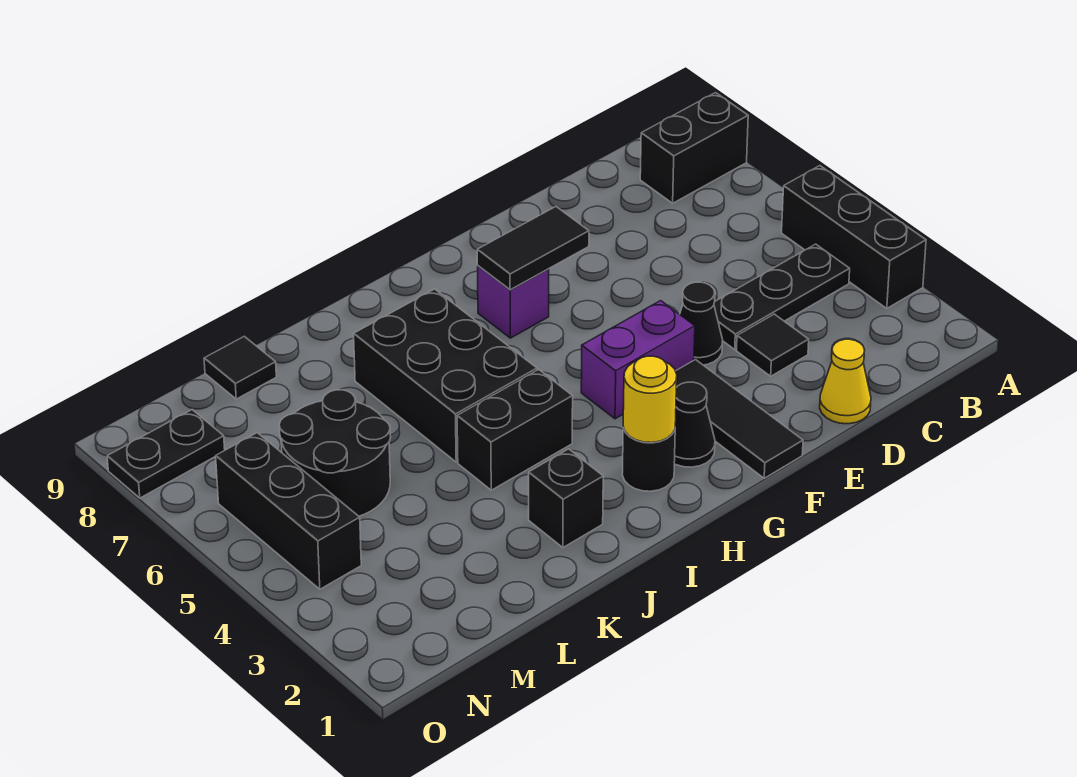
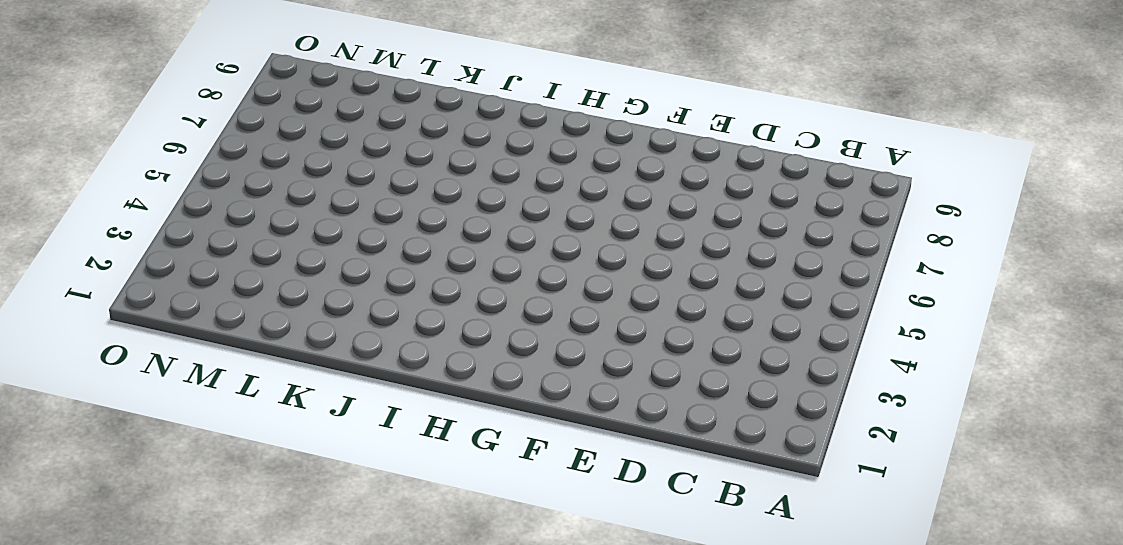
none -> black brick A3:A5 level 1
none -> black brick A8:B8 level 1
none -> black plate B4:D4 level 1

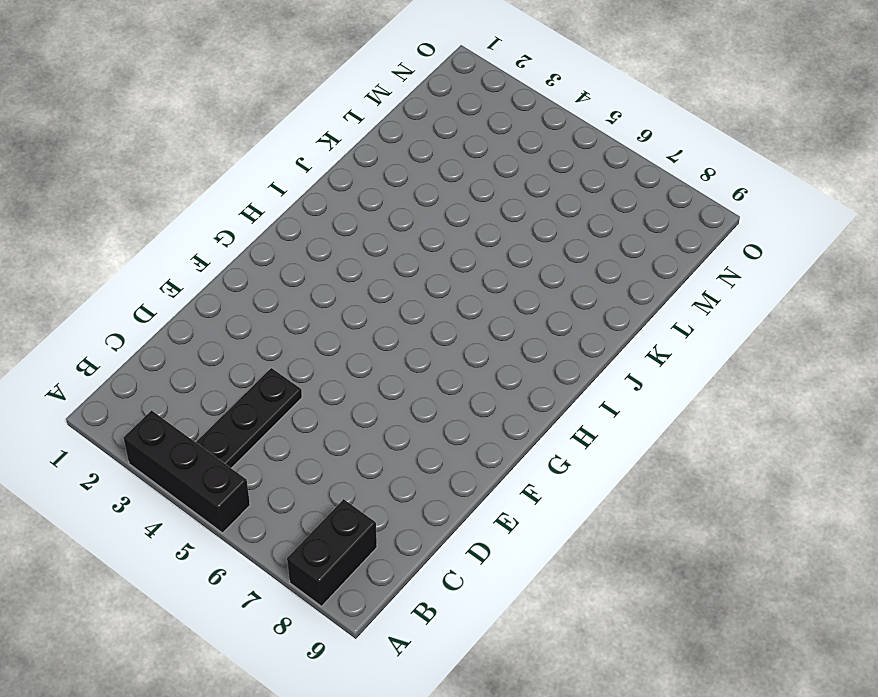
none -> yellow cone D1 level 1
none -> black tile D3 level 1
none -> black cone E4 level 1

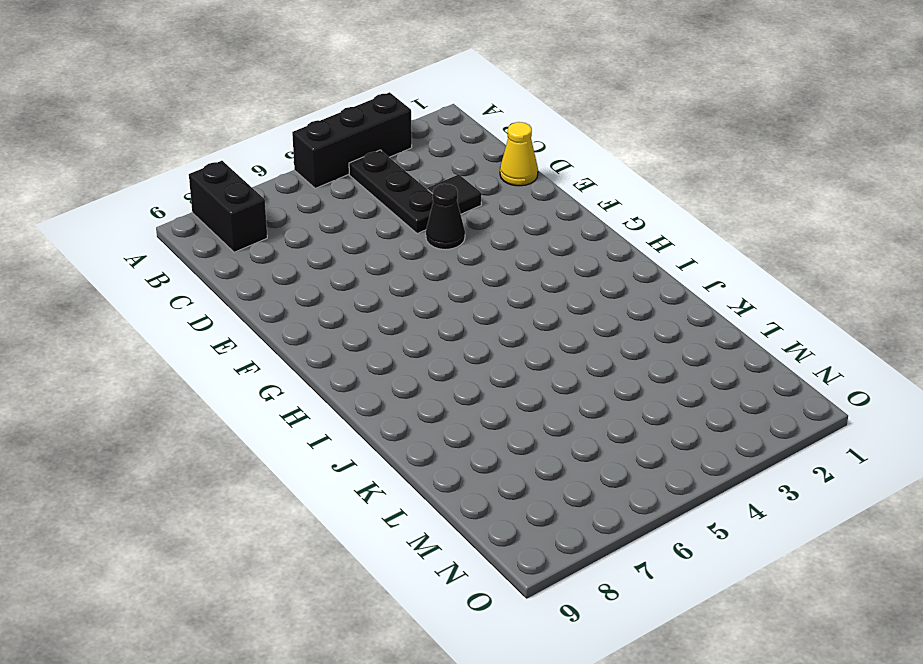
none -> black tile F1:F3 level 1
none -> purple brick F4:G4 level 1
none -> black cone G2 level 1

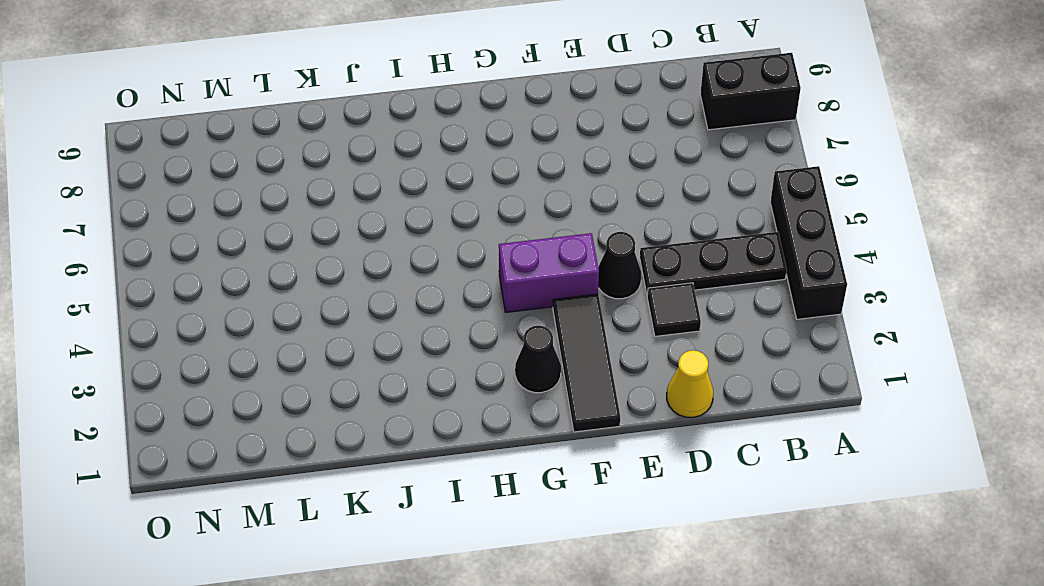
none -> purple brick G7 level 1
none -> black round brick H2 level 1
none -> black brick I4:J4 level 1

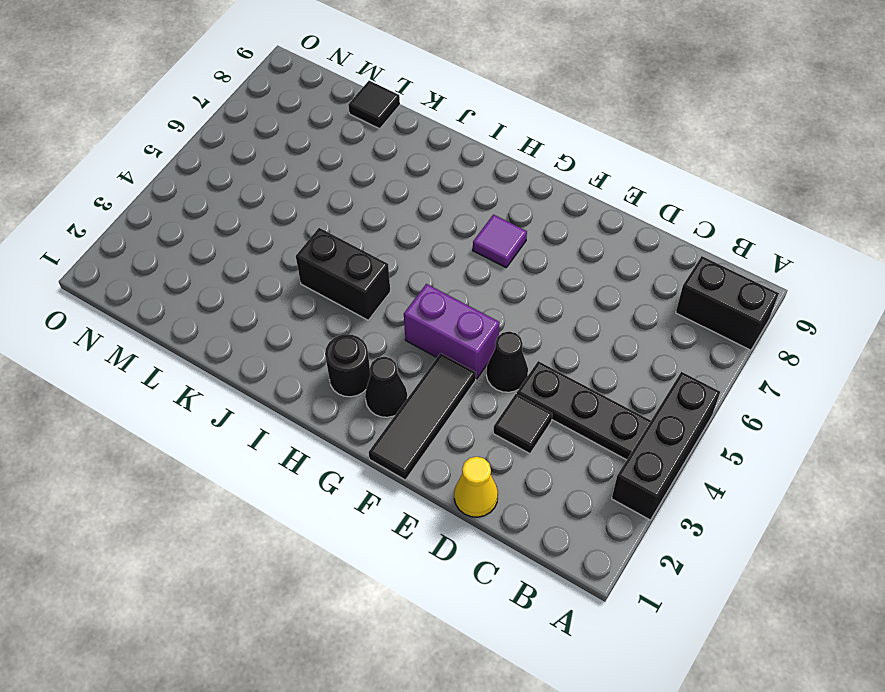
purple tile G7 level 1 -> purple brick G7 level 1
none -> black brick I5:J7 level 1
none -> black brick J2 level 1
none -> black round brick L5:M6 level 1

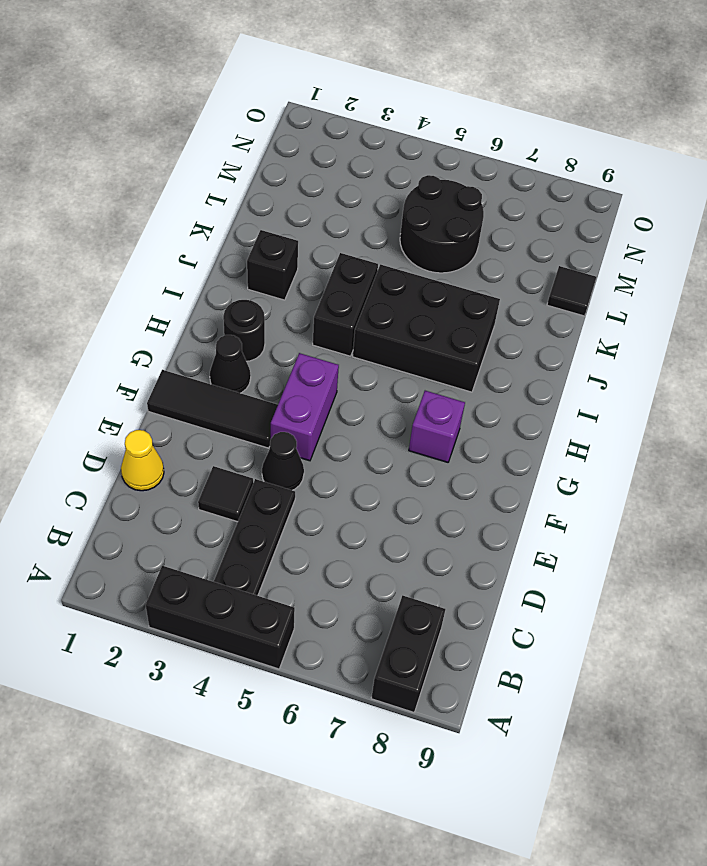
none -> black brick N4:N6 level 1
none -> black plate N8:O8 level 1
none -> black tile F7:G7 level 2

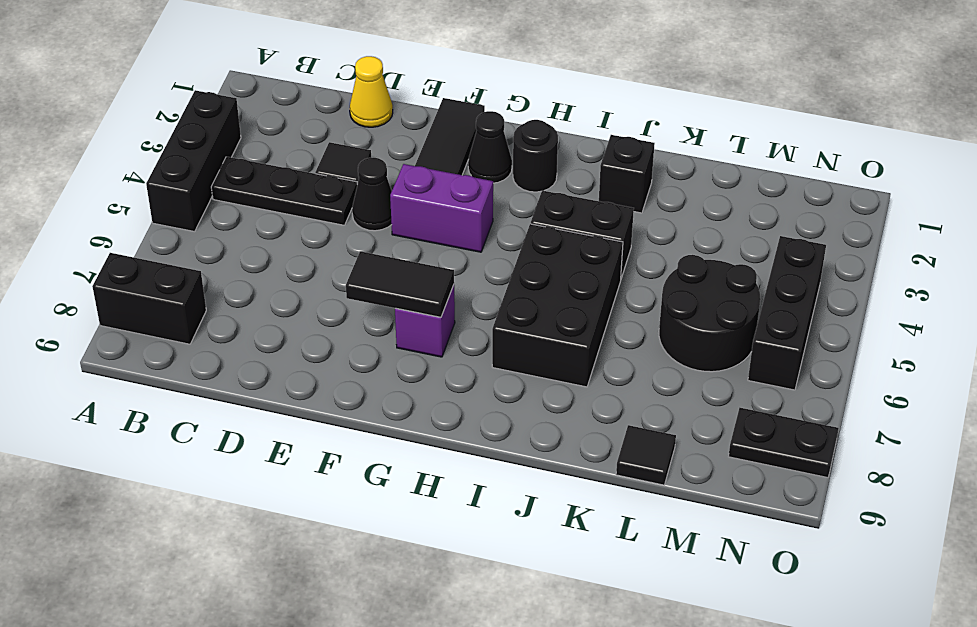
none -> yellow round brick H2 level 2

